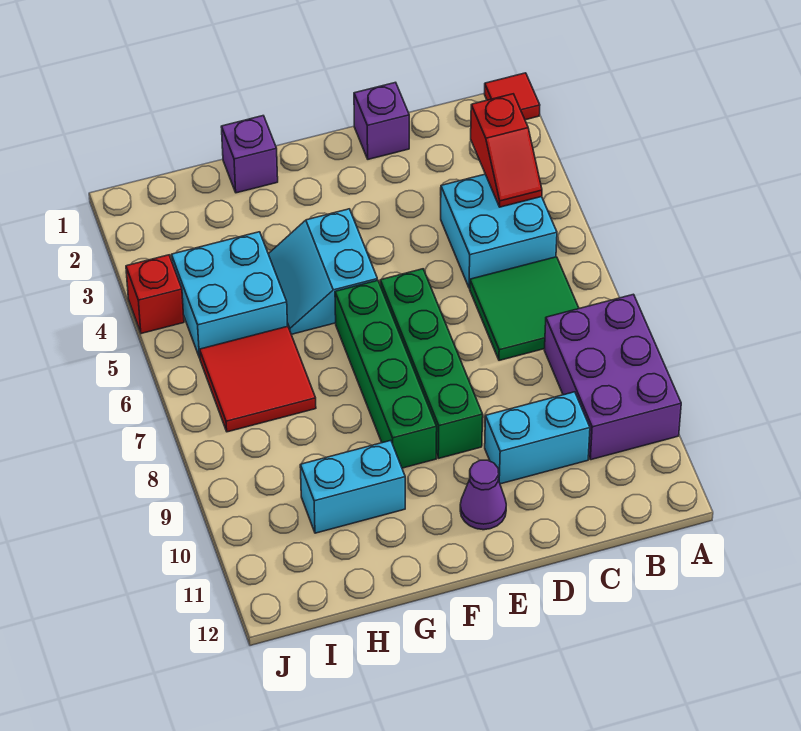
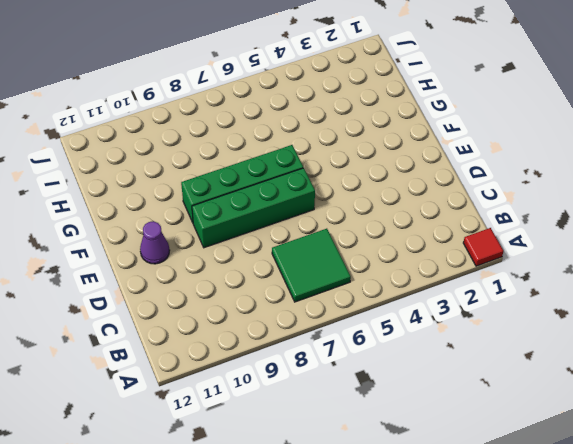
none -> purple brick A8:B10 level 1
none -> cyan brick B4:C5 level 1
none -> cyan brick C10:D10 level 1

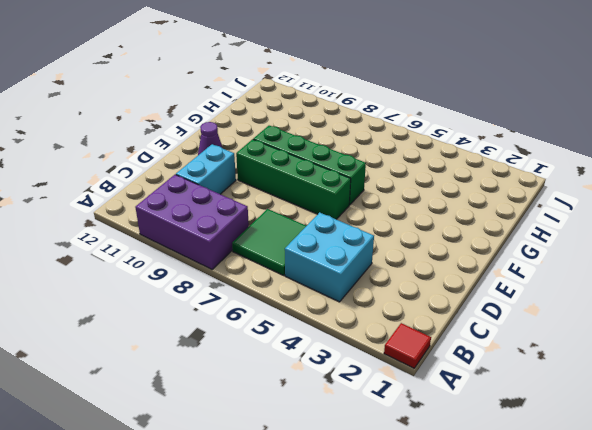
none -> purple brick D1 level 1
none -> cyan slope F4:G5 level 1 top F
none -> purple brick G1 level 1

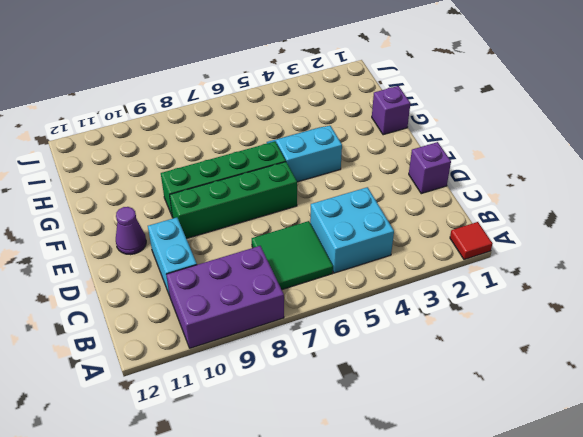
none -> cyan brick G10:H10 level 1
none -> cyan brick H4:I5 level 1
none -> red tile H6:I7 level 1

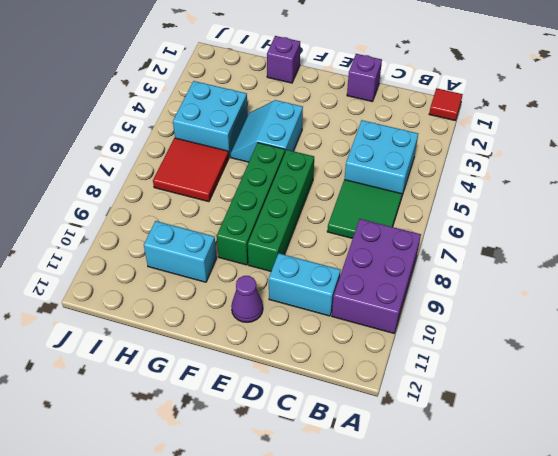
none -> red brick J4 level 1
none -> red slope B3:B4 level 2 top 3

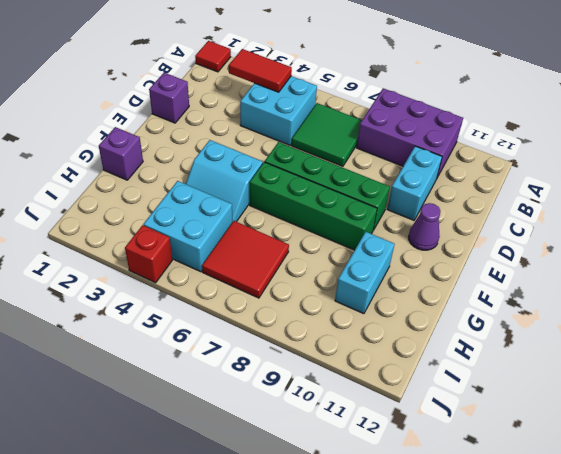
red tile B3:B4 level 2 -> red slope B3:B4 level 2 top 3

